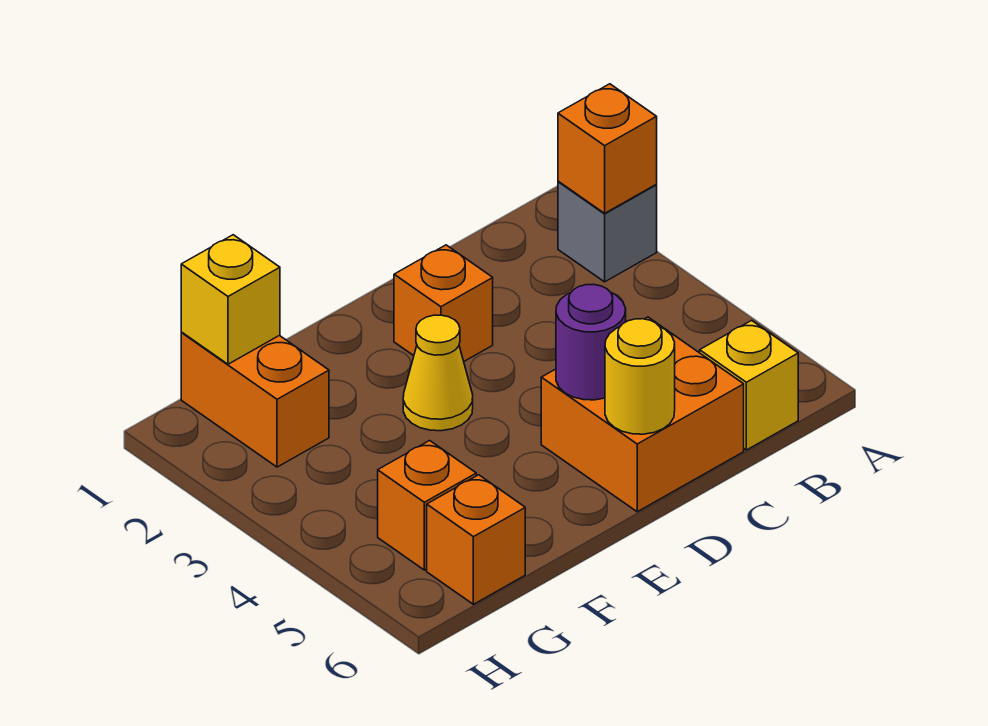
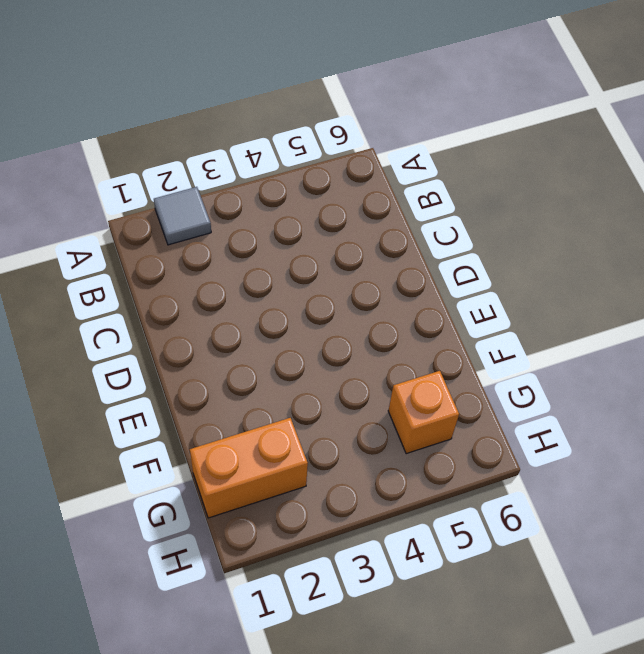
grey tile A2 level 1 -> grey brick A2 level 1
none -> yellow brick B6 level 1
none -> orange brick C5:D6 level 1
none -> orange brick D2 level 1

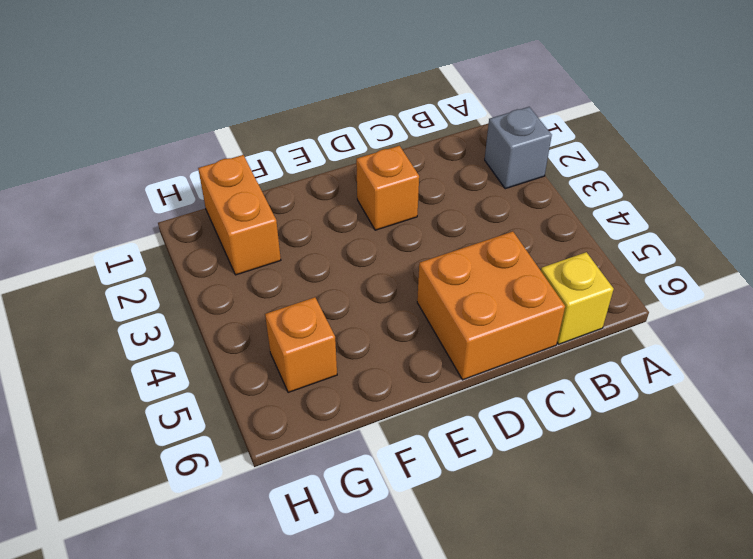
none -> yellow cone E3 level 1
none -> orange brick G6 level 1
none -> orange brick A2 level 2

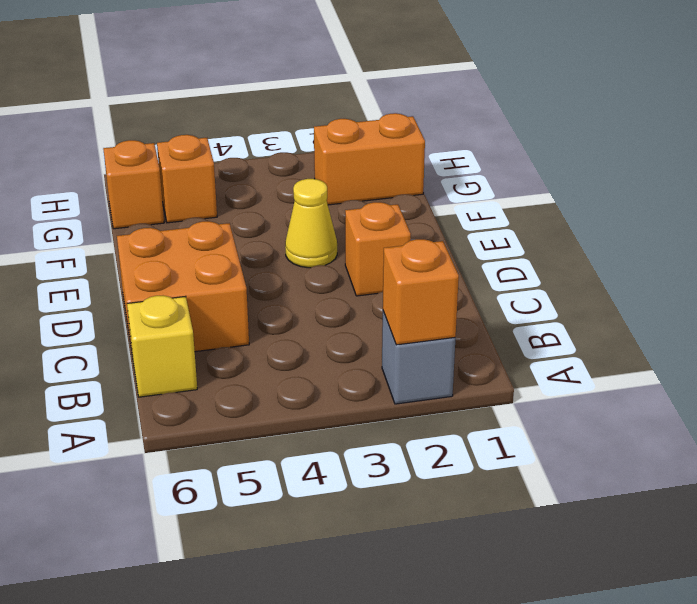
none -> purple round brick D5 level 2
none -> yellow round brick D6 level 2
none -> yellow brick G1 level 2

